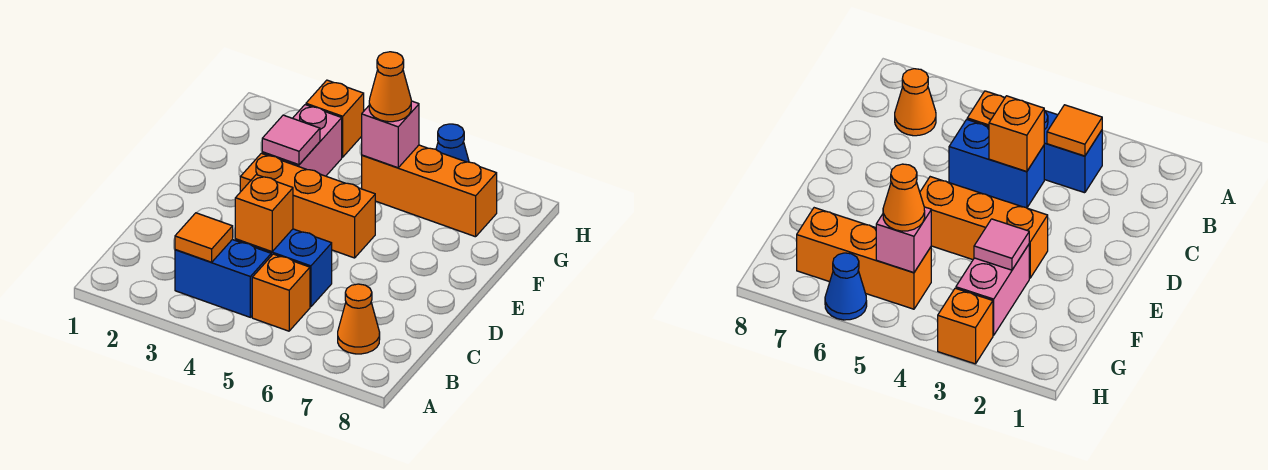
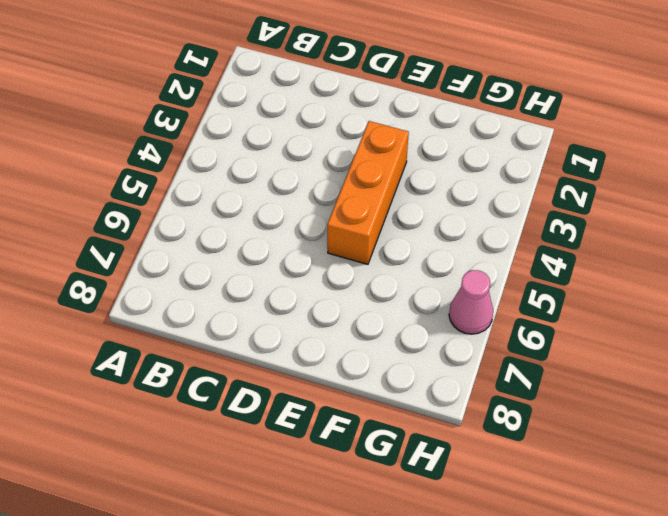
pink cone H6 level 1 -> blue cone H6 level 1
none -> blue brick B3:B4 level 1
none -> orange brick B5 level 1
none -> orange cone B7 level 1

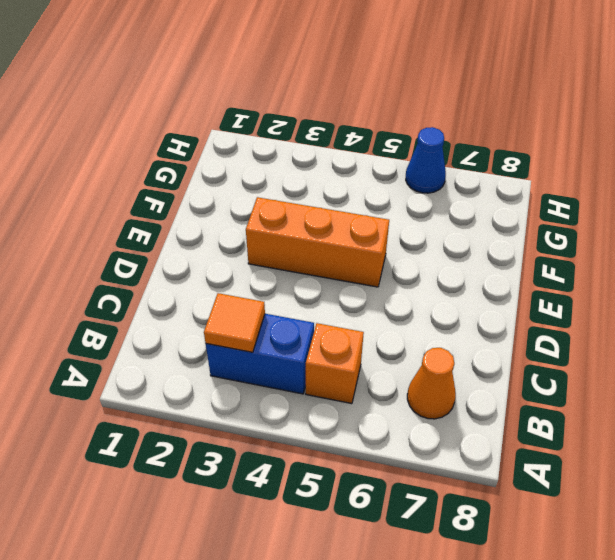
none -> blue brick C4:C5 level 1
none -> pink brick F3:G3 level 1
none -> orange brick G5:G7 level 1

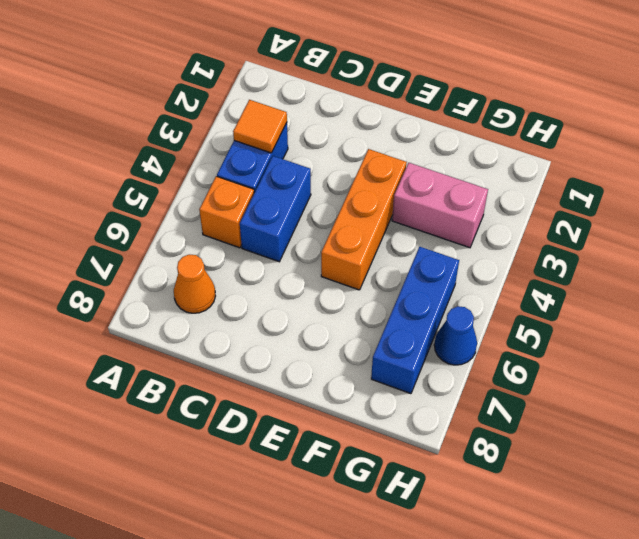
blue brick G5:G7 level 1 -> orange brick G5:G7 level 1
none -> orange brick H3 level 1
none -> orange brick C4 level 2
none -> pink tile F3 level 2

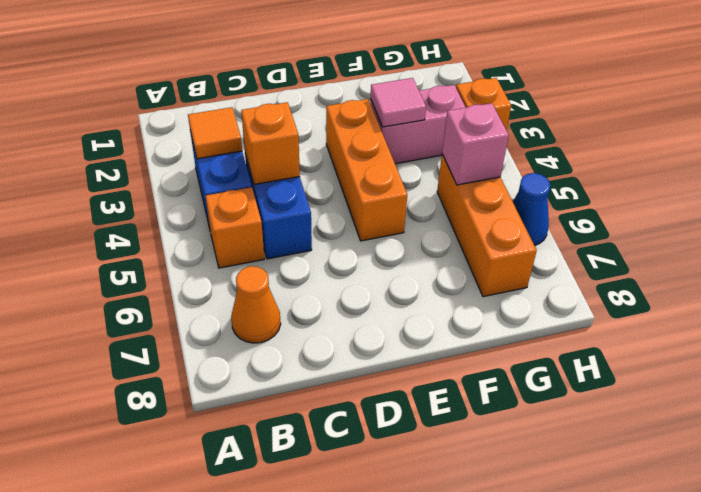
none -> orange cone G5 level 3

